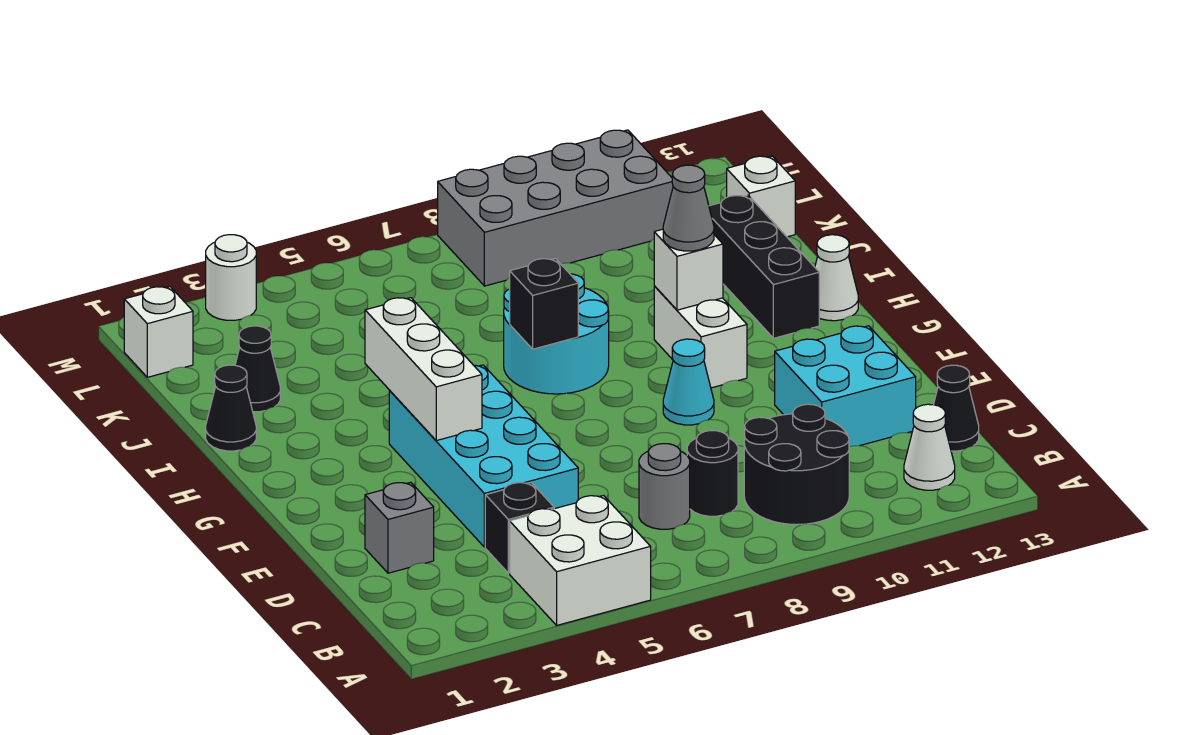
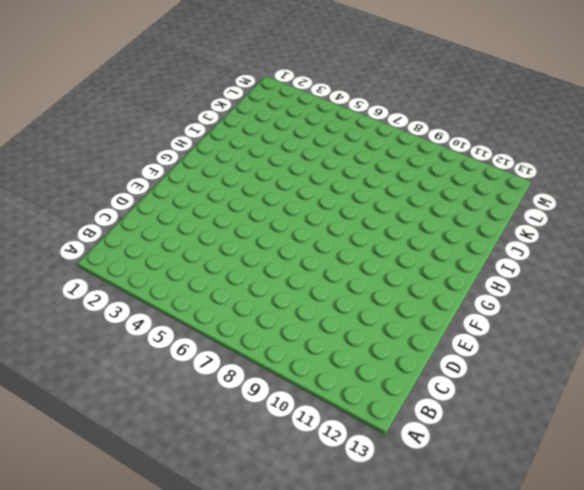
none -> white brick A4:B5 level 1
none -> black round brick B9:C10 level 1
none -> white cone B12 level 1

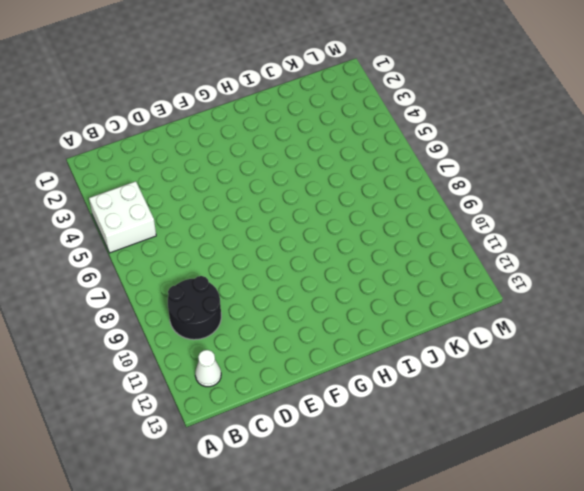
none -> black brick C4 level 1
none -> grey round brick C7 level 1
none -> black round brick C8 level 1

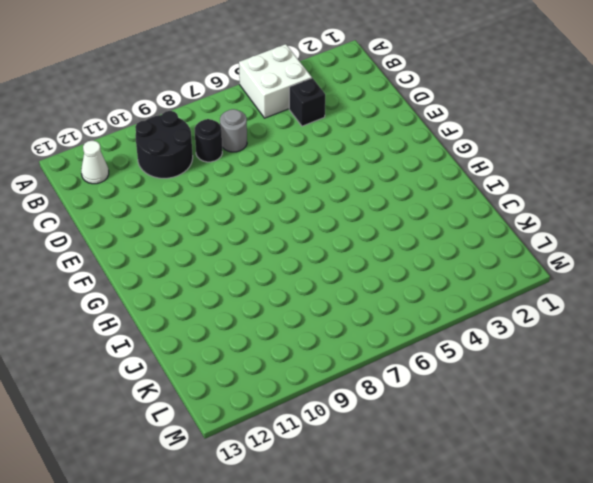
none -> black cone C13 level 1
none -> grey brick D2 level 1
none -> cyan brick D4:G5 level 1

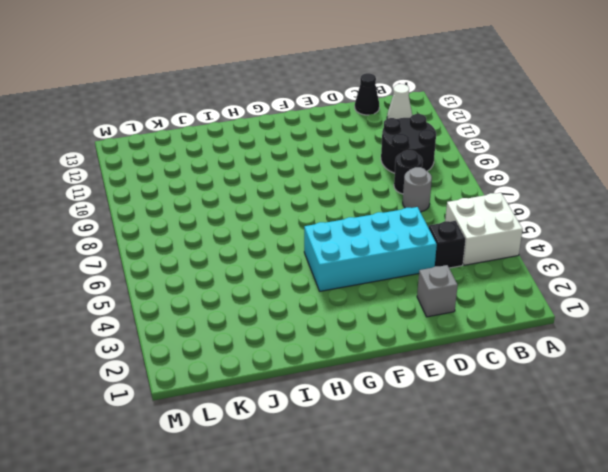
none -> cyan brick D11:E12 level 1
none -> cyan cone F9 level 1
none -> white brick G10:H10 level 1

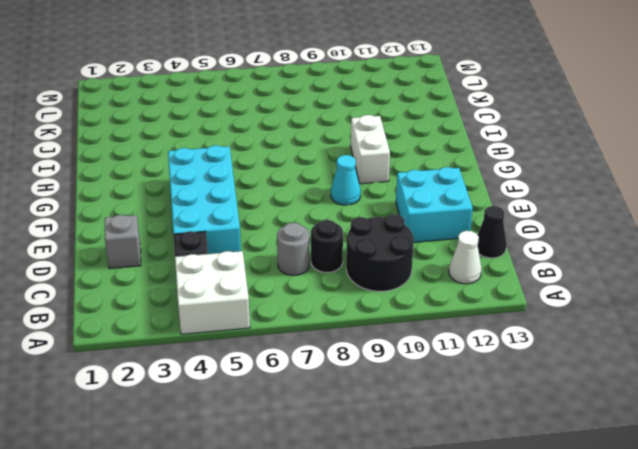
none -> cyan round brick H7:I8 level 1
none -> black brick H12:J12 level 1
none -> white cone H13 level 1

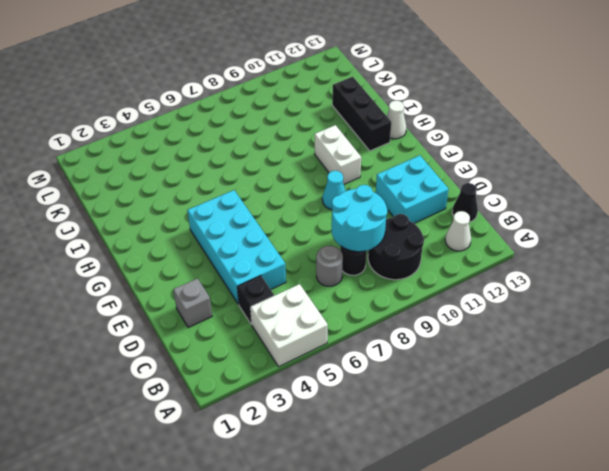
cyan round brick C8:D9 level 2 -> cyan round brick H7:I8 level 1
none -> black cone I1 level 1
none -> black cone J2 level 1
none -> white brick K13 level 1

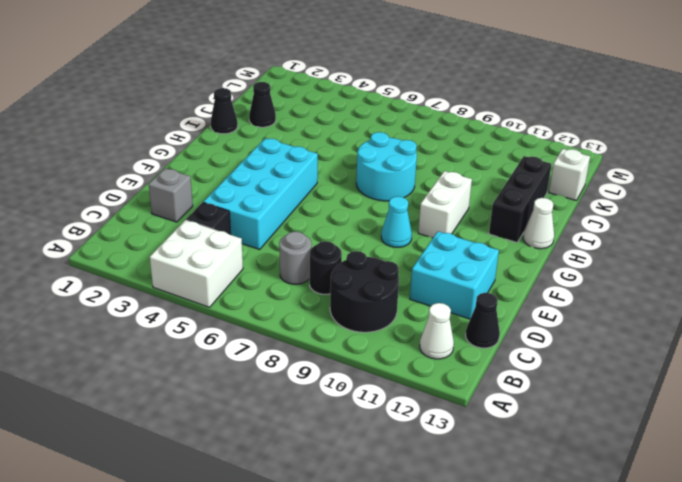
none -> white brick L1 level 1
none -> grey brick L8:M11 level 1
none -> white round brick M3 level 1

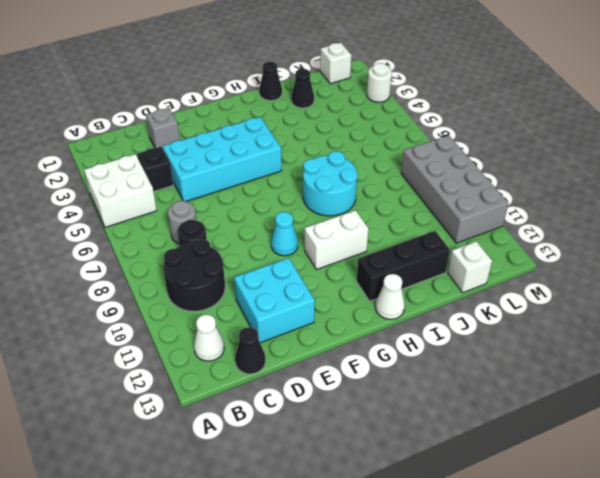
none -> white brick F4:H4 level 2
none -> black brick H7 level 2
none -> white brick H10 level 2

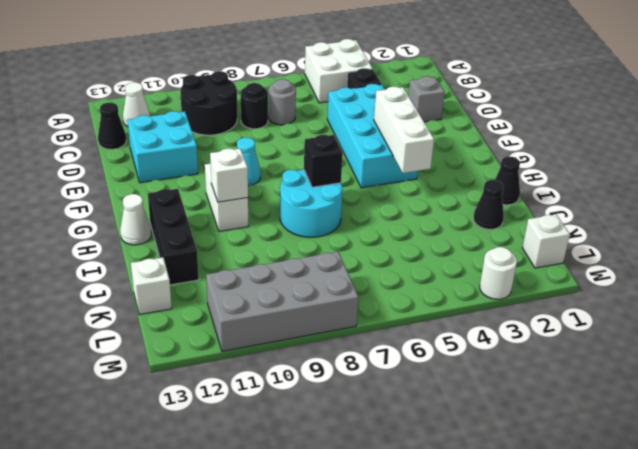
none -> grey cone H10 level 3

